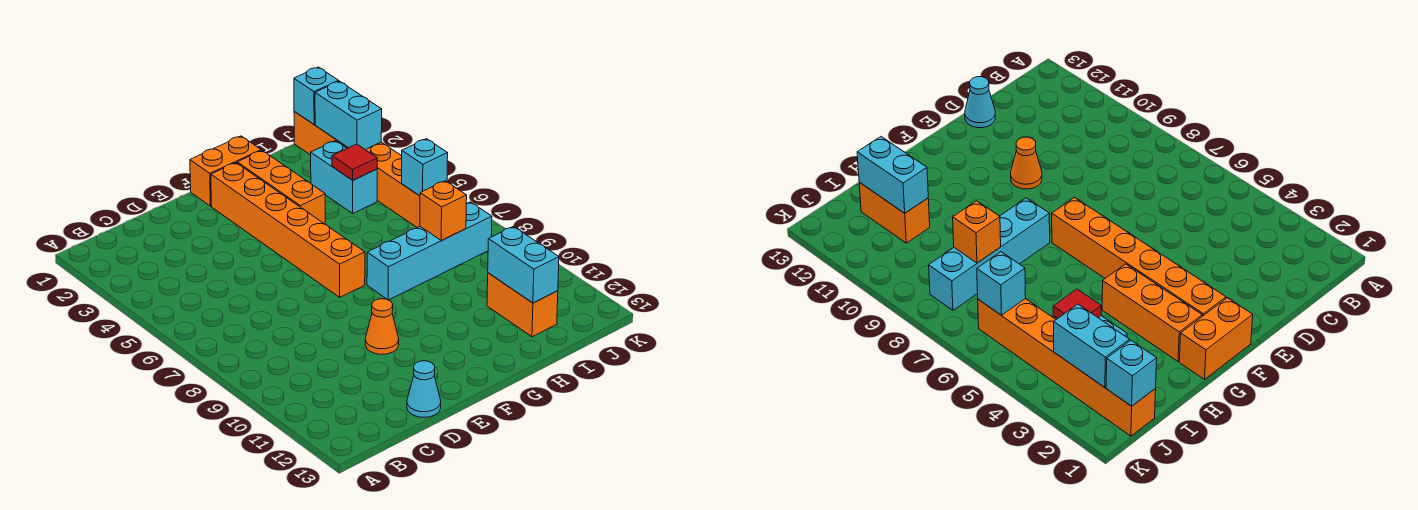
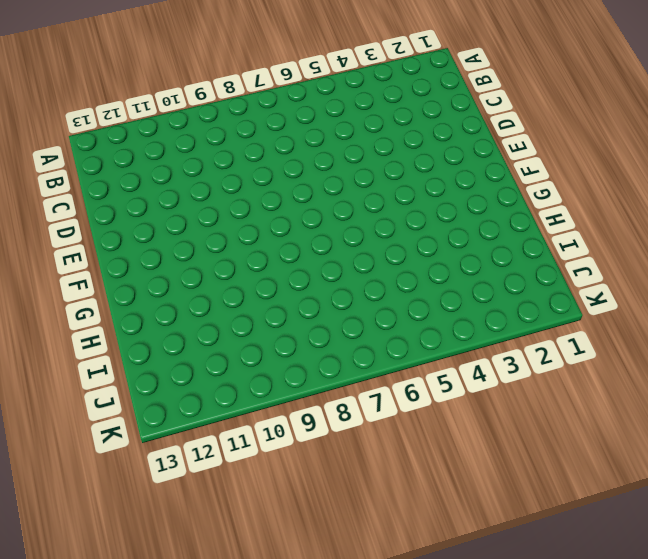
none -> cyan cone D13 level 1
none -> orange cone E10 level 1
none -> orange brick F1:G1 level 1

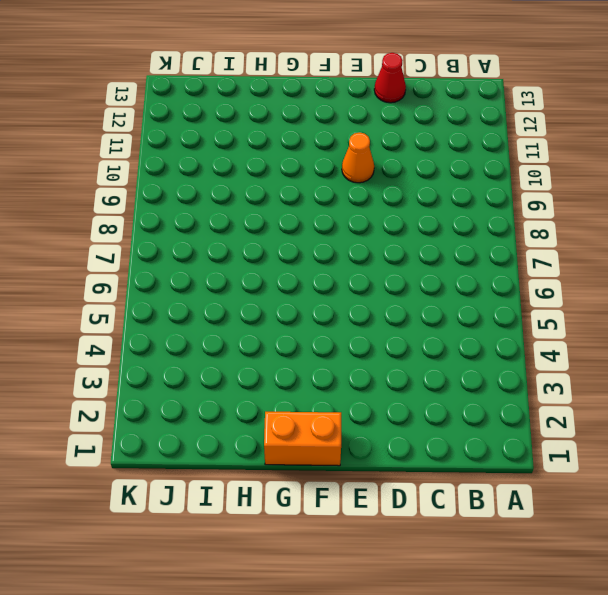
red cone D13 level 1 -> cyan cone D13 level 1
none -> orange brick F2:F7 level 1
none -> orange brick G2:G4 level 1
none -> cyan brick G8:J8 level 1

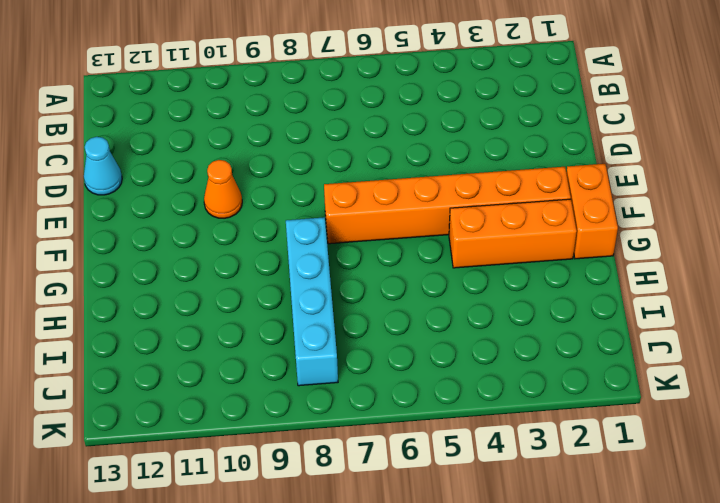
none -> cyan brick I3:I4 level 1
none -> orange brick I11:I12 level 1
none -> orange brick J1:J6 level 1

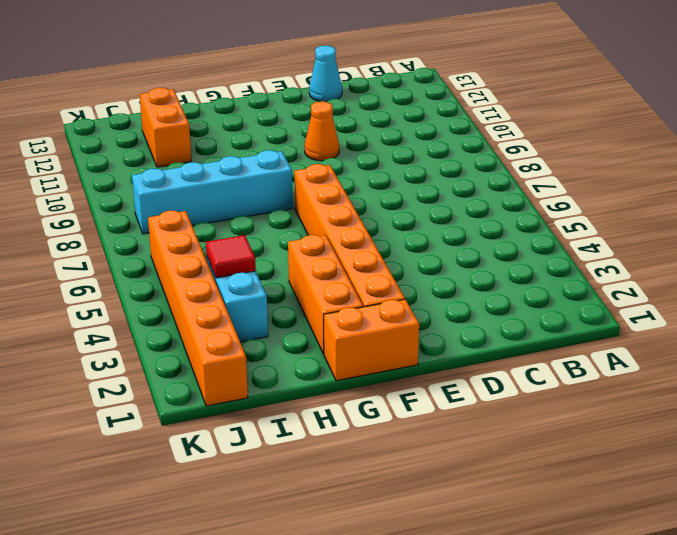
none -> orange brick I8 level 2
none -> cyan brick I11:I12 level 2
none -> cyan brick J1 level 2

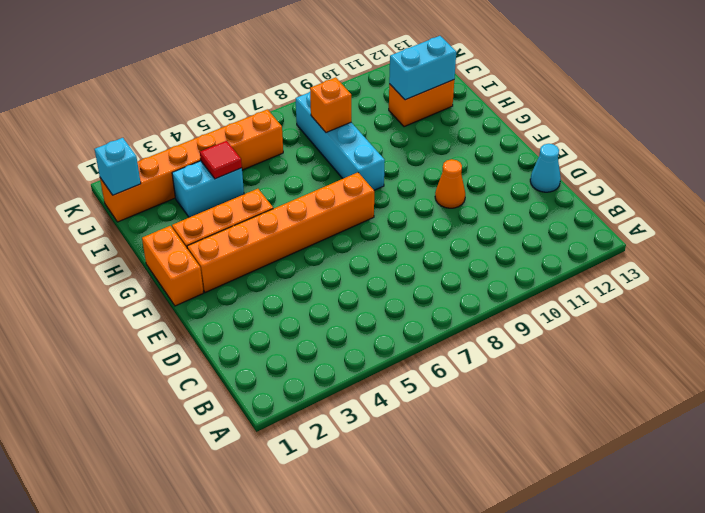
none -> cyan brick J2:J3 level 2
none -> cyan brick J6 level 2

